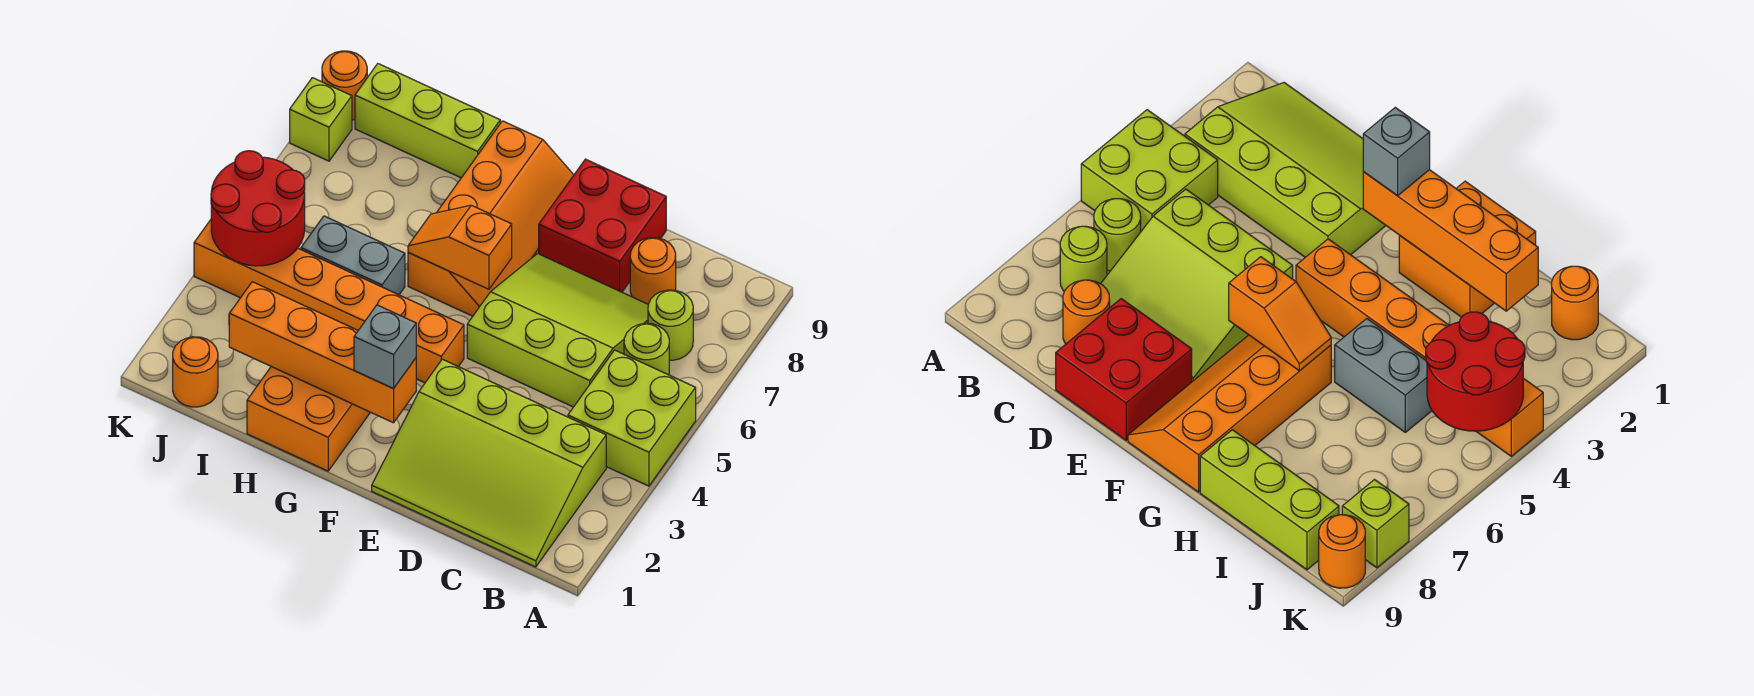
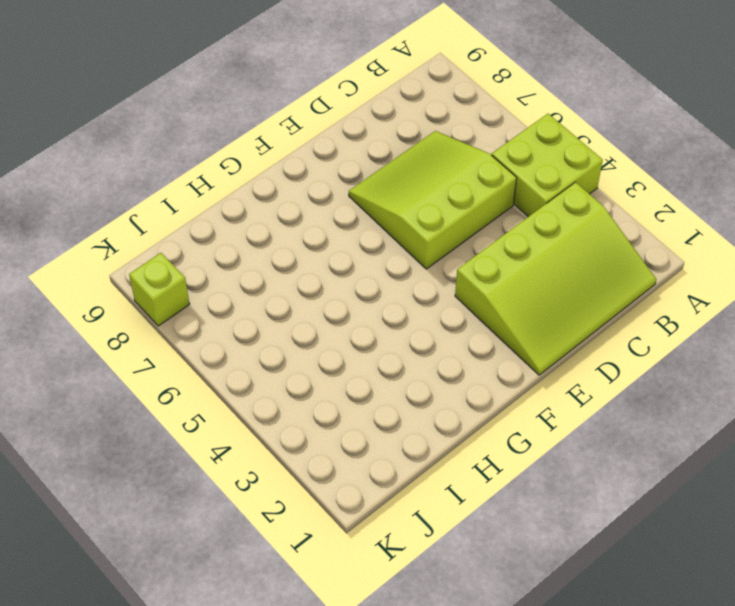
none -> lime round brick B6 level 1
none -> lime round brick B7 level 1
none -> orange round brick C8 level 1

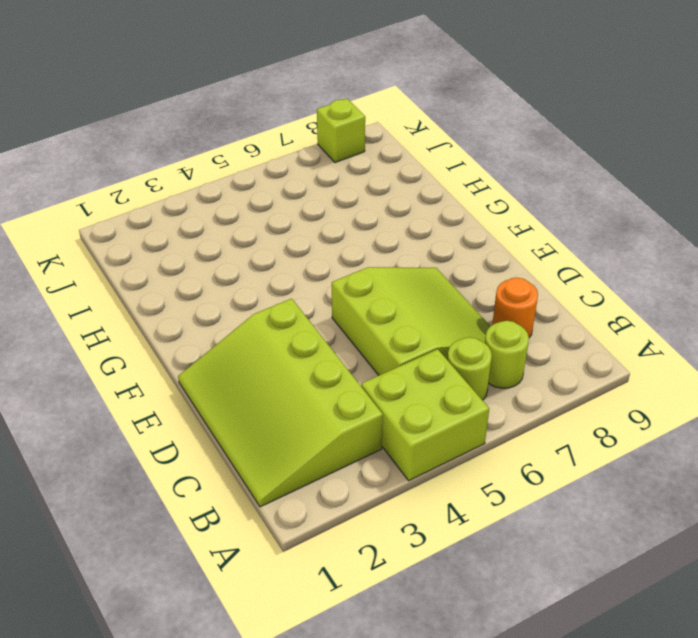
none -> red brick D8:E9 level 1
none -> orange brick F4:K4 level 1
none -> orange slope F6:G9 level 1 top G

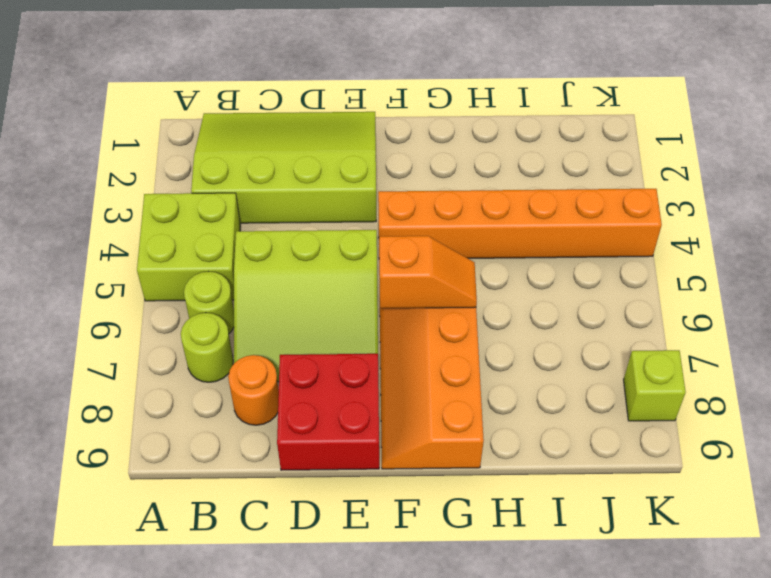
none -> orange brick G1:H2 level 1
none -> grey brick H5:I5 level 1
none -> lime brick H9:J9 level 1

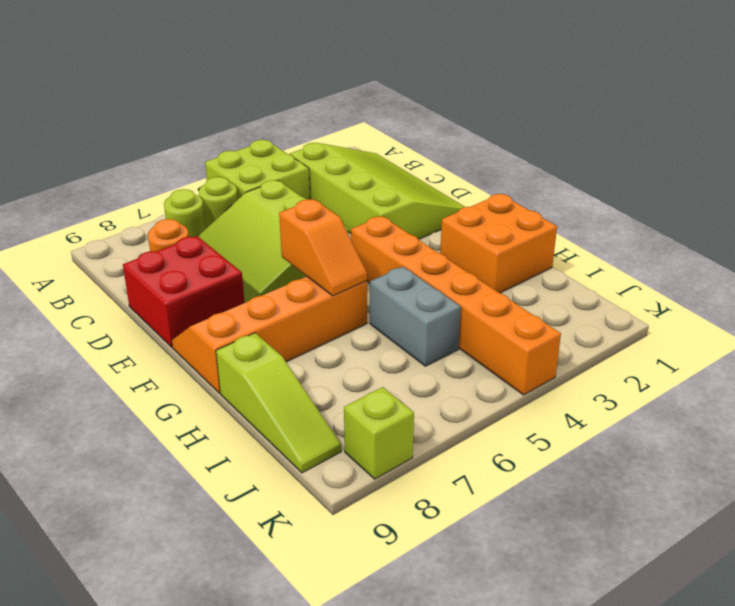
lime slope H9:J9 level 1 top H -> lime brick H9:J9 level 1
none -> orange round brick J1 level 1
none -> orange round brick K9 level 1
none -> orange brick F2:I2 level 2

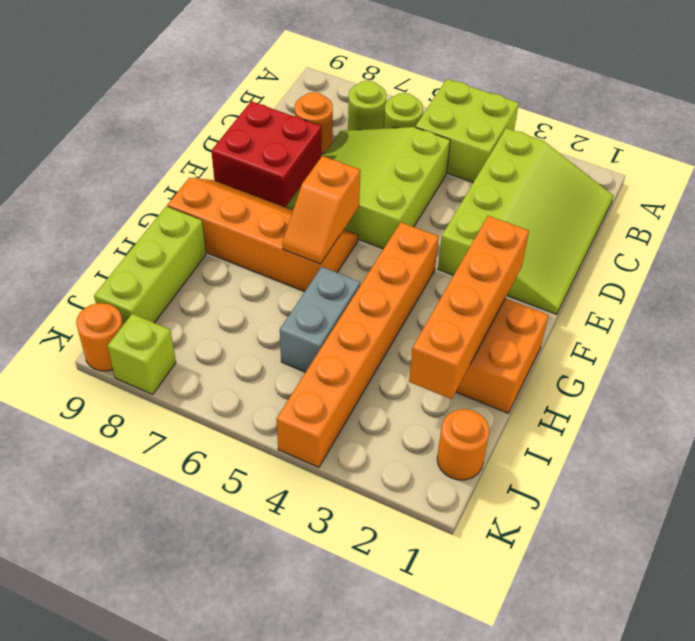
none -> red round brick J4:K5 level 2
none -> grey brick F2 level 3

